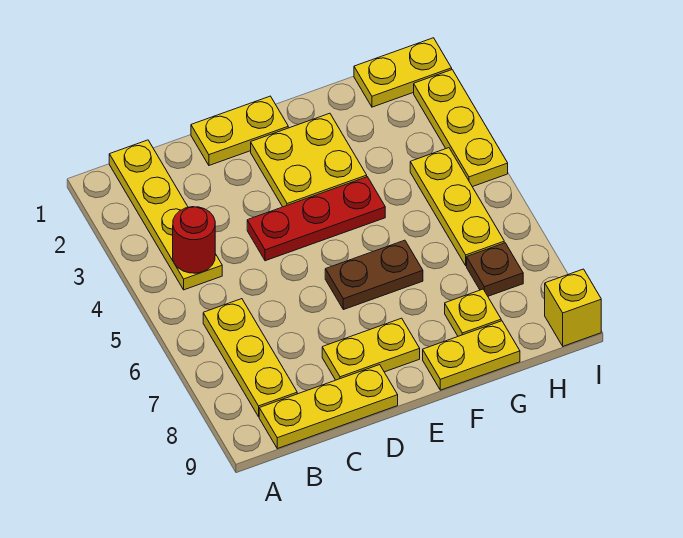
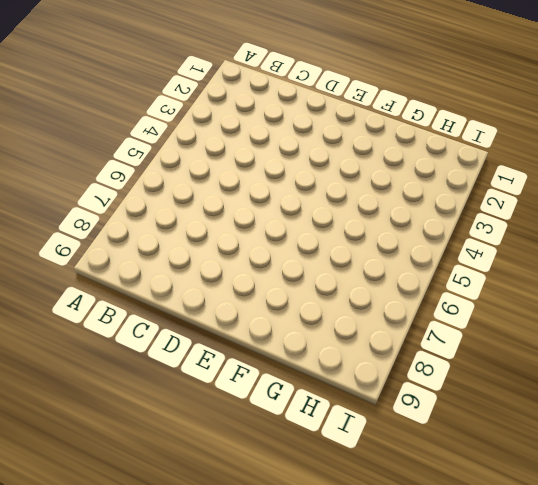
none -> yellow plate B1:B4 level 1
none -> yellow plate B6:B8 level 1
none -> yellow plate B9:D9 level 1

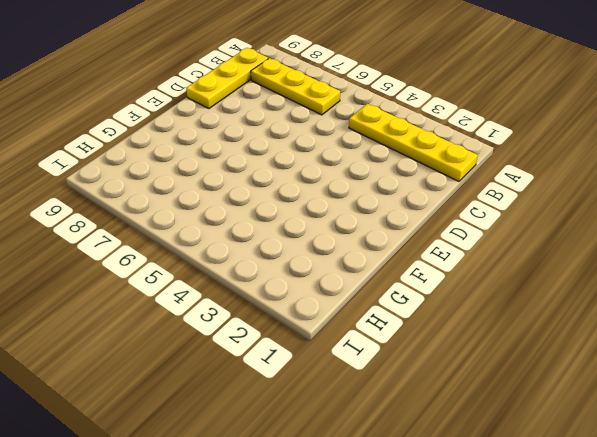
none -> yellow plate D1:E1 level 1
none -> red plate D4:F4 level 1
none -> yellow plate D8:E8 level 1

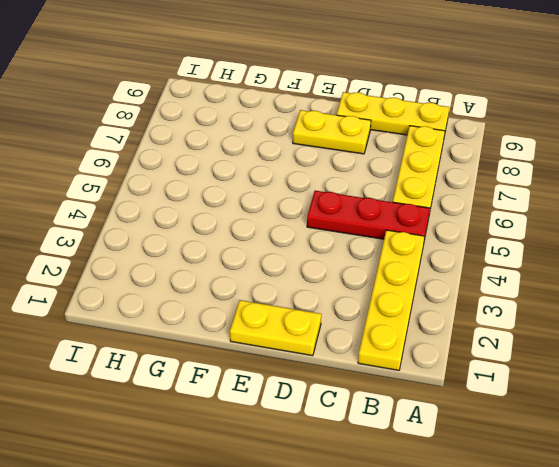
red plate B5:D5 level 1 -> red plate D4:F4 level 1
none -> yellow plate E2:F3 level 1
none -> brown plate E6:F6 level 1
none -> yellow plate F9:G9 level 1

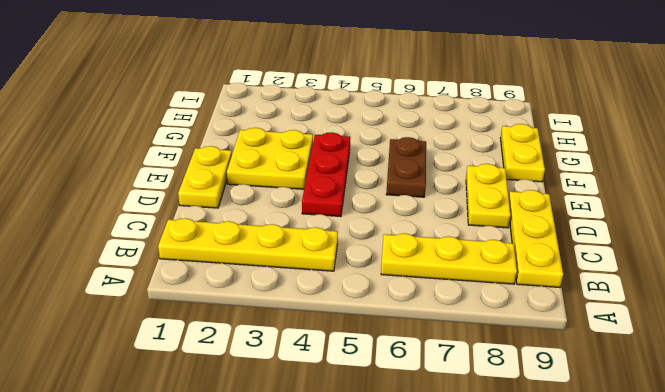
none -> yellow plate G8 level 1
none -> yellow plate H1:I1 level 1
none -> yellow plate H4:H6 level 1

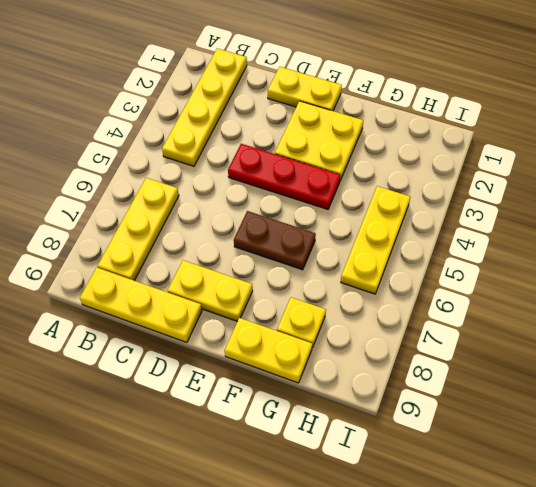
none -> yellow plate H1:I1 level 1
none -> brown plate H7 level 1
none -> yellow plate I2:I4 level 1

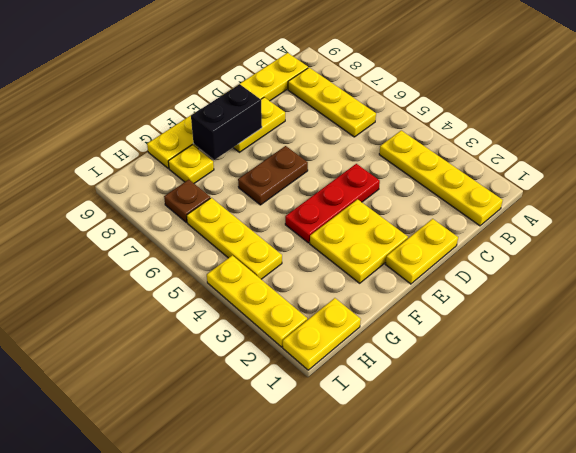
black brick E8:F8 level 2 -> none
none -> yellow brick I9 level 1
none -> red round brick B4 level 2

